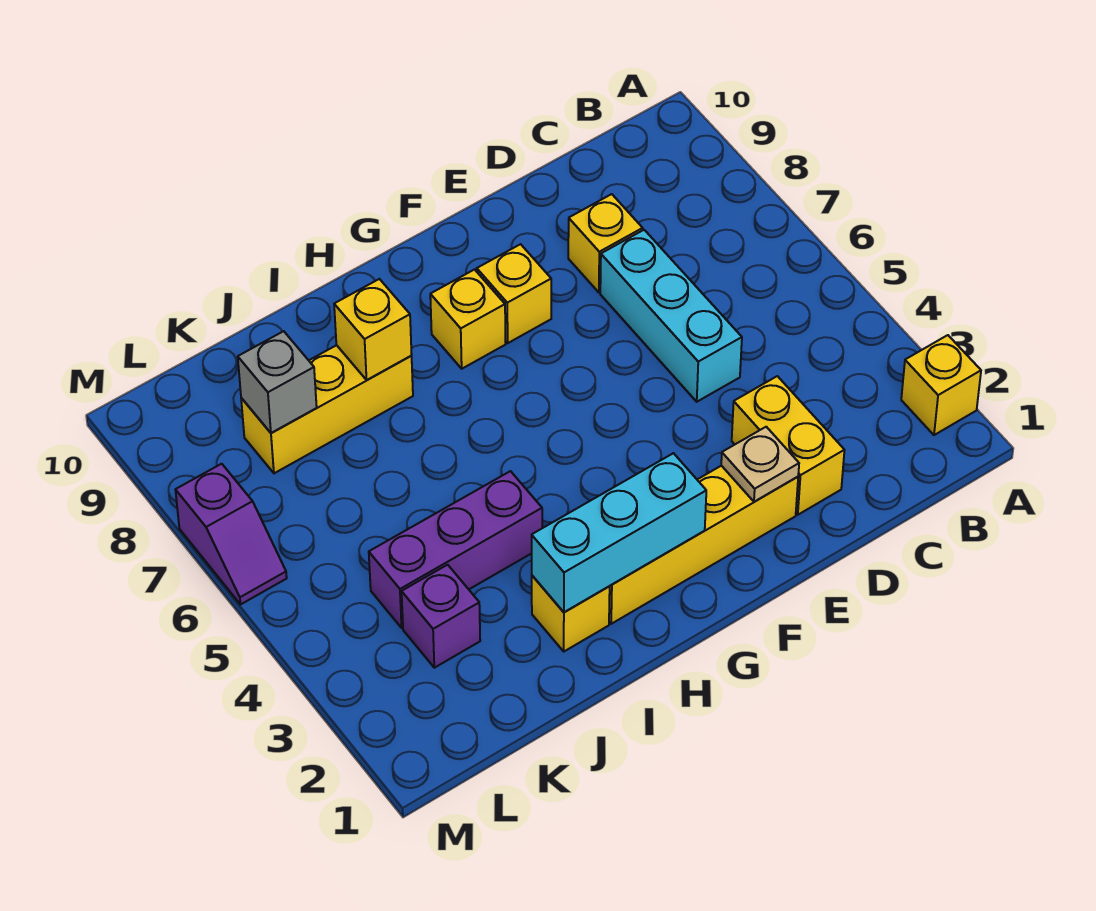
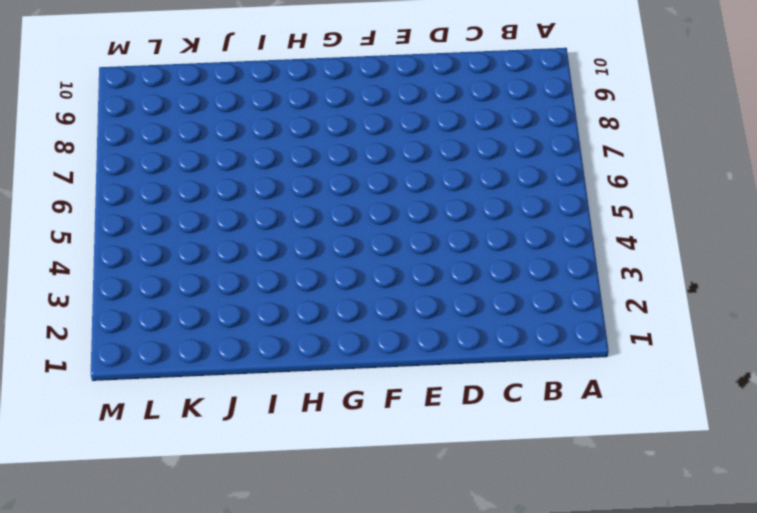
none -> yellow brick A2 level 1
none -> yellow brick D2:D3 level 1
none -> cyan brick D5:D7 level 1

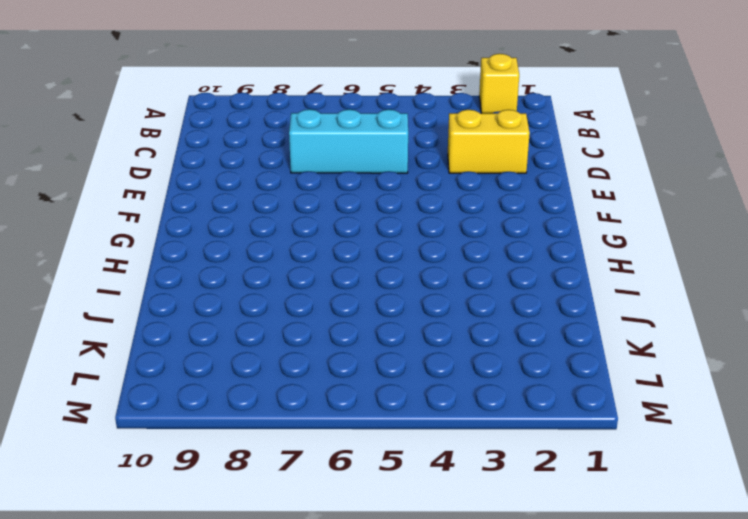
none -> yellow brick D8 level 1
none -> yellow brick E2:H2 level 1
none -> yellow brick F8 level 1

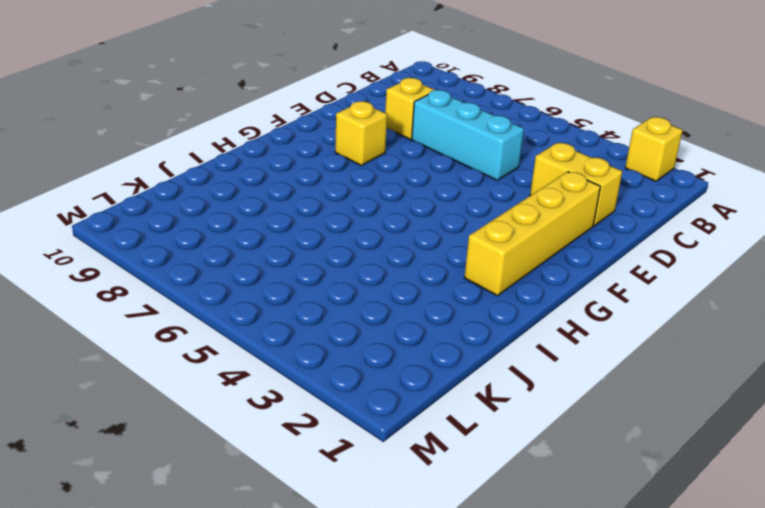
none -> yellow brick G8 level 1
none -> yellow brick I2 level 1
none -> purple brick I4:K4 level 1

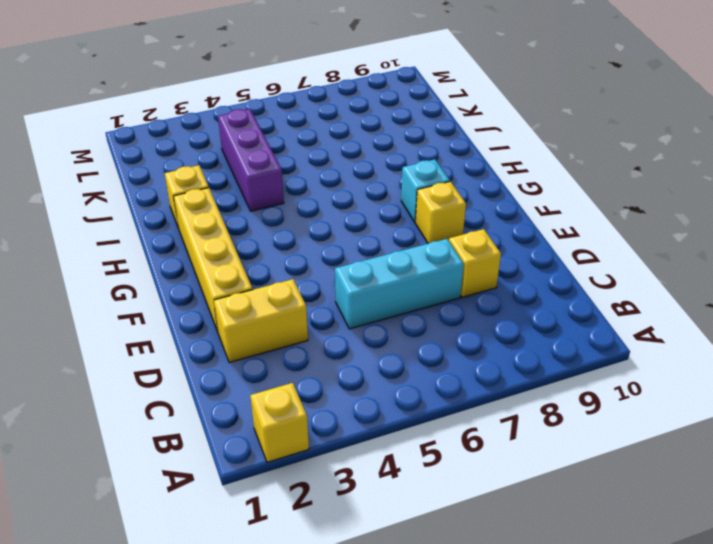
cyan brick G8 level 1 -> yellow brick G8 level 1
none -> yellow brick I8:K8 level 1
none -> purple brick K3 level 1
none -> purple slope M6:M7 level 1 top 7

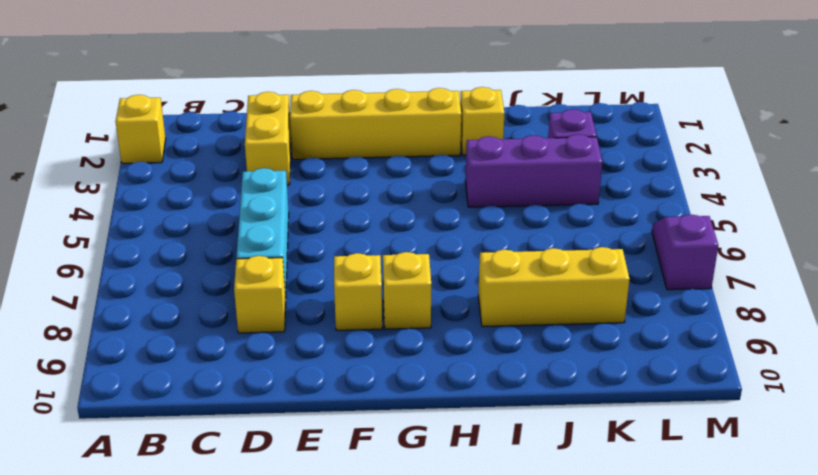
none -> tan plate E2 level 2
none -> cyan brick G2:I2 level 2
none -> yellow brick I8 level 2

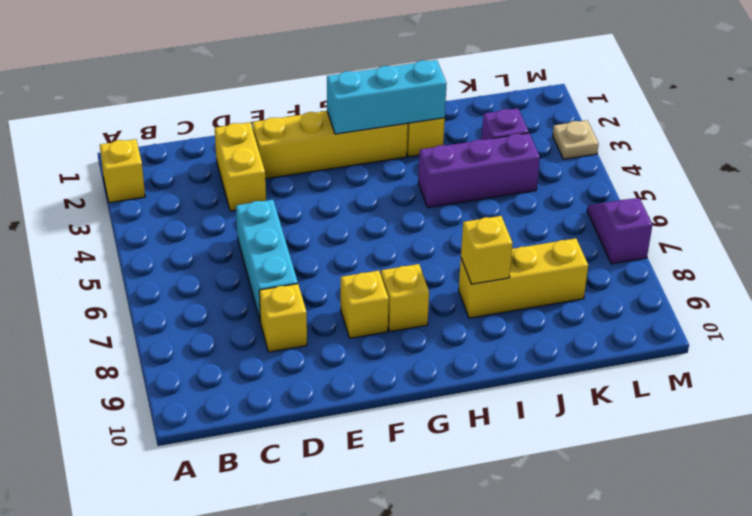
tan plate M3 level 1 -> tan plate E2 level 2
none -> grey brick K8 level 2

